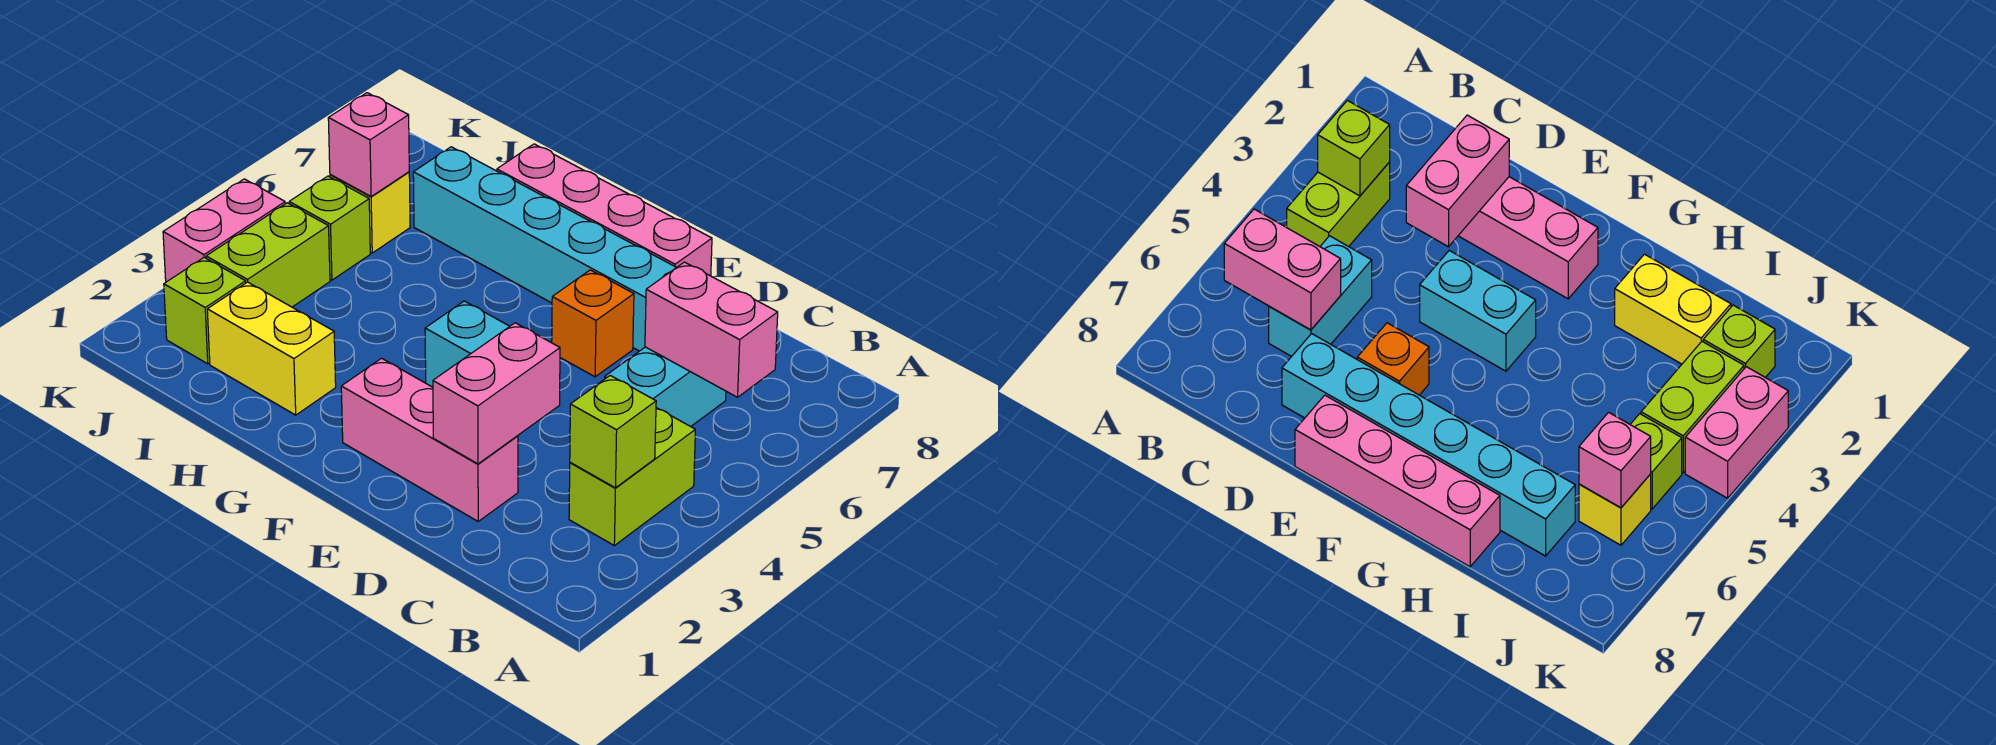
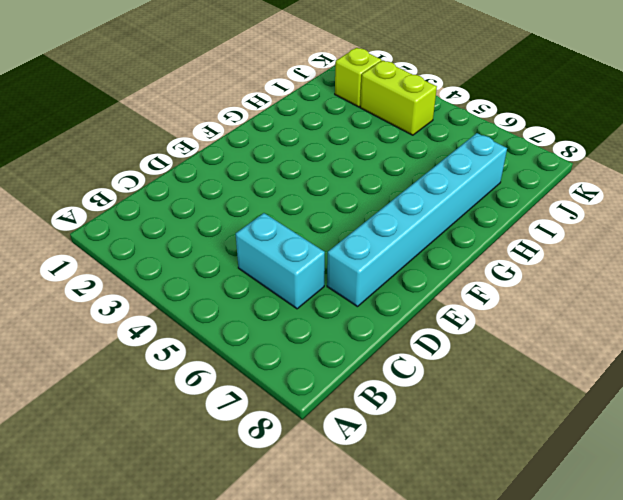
none -> lime brick B3:B4 level 1
none -> pink brick D2:F2 level 1
none -> cyan brick E4:F4 level 1

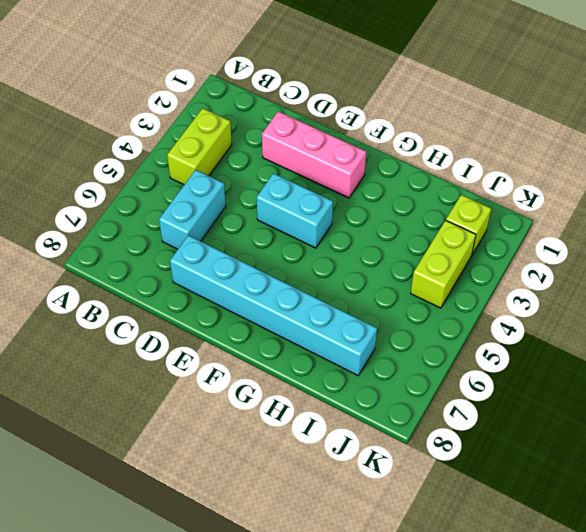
none -> orange brick E6 level 1
none -> pink brick E8:H8 level 1
none -> yellow brick H2:I2 level 1

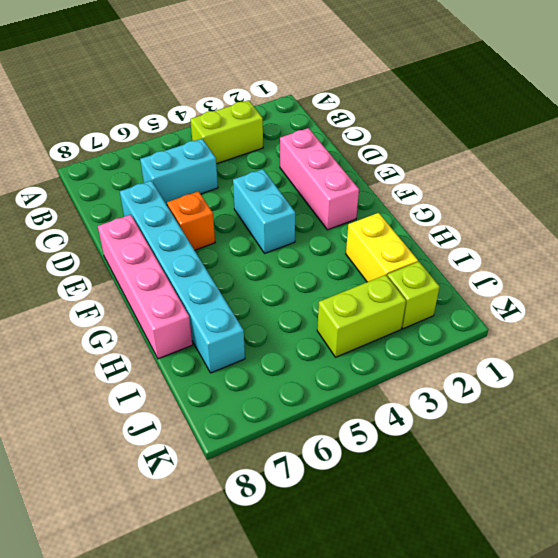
none -> lime brick J5 level 1
none -> yellow brick J6 level 1
none -> pink brick K3:K4 level 1

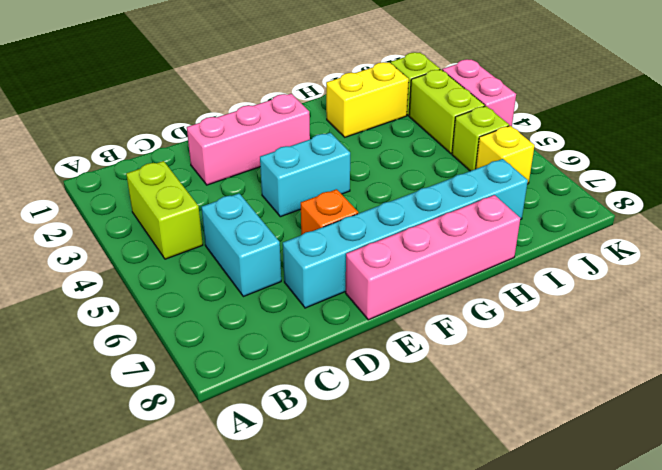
none -> lime brick B3 level 2
none -> pink brick B6:C6 level 2
none -> pink brick D2:D3 level 2

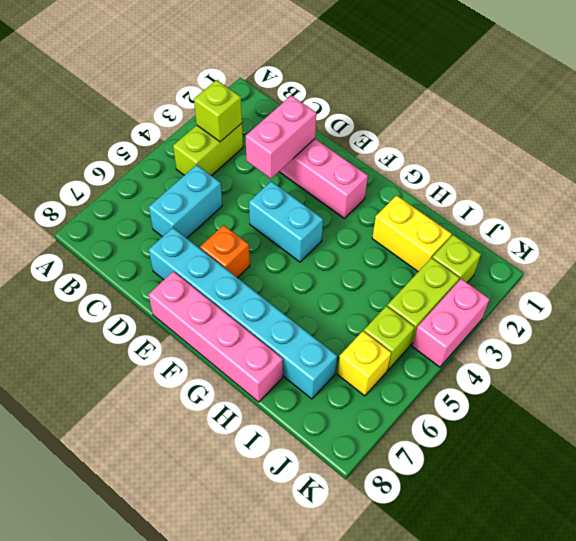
none -> pink brick B6:C6 level 2
none -> pink brick J6 level 2

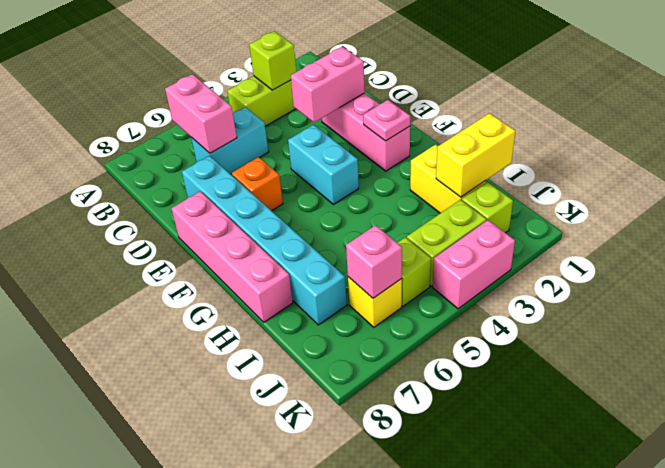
pink plate F2 level 2 -> none
yellow brick I1:I2 level 2 -> none

